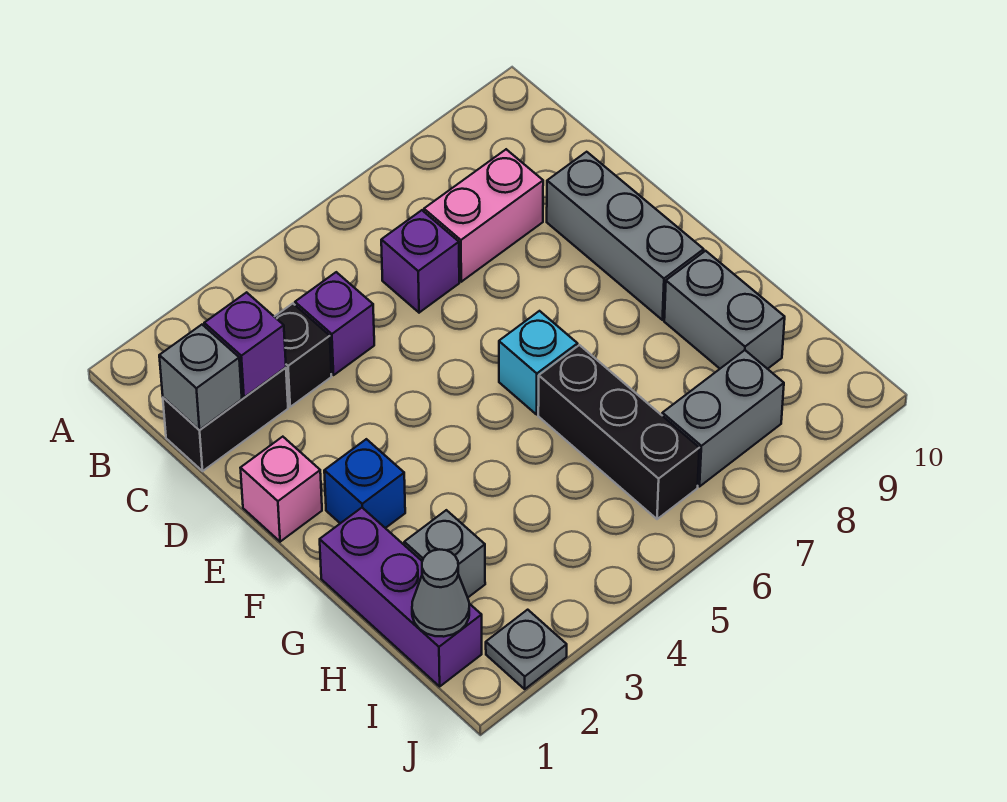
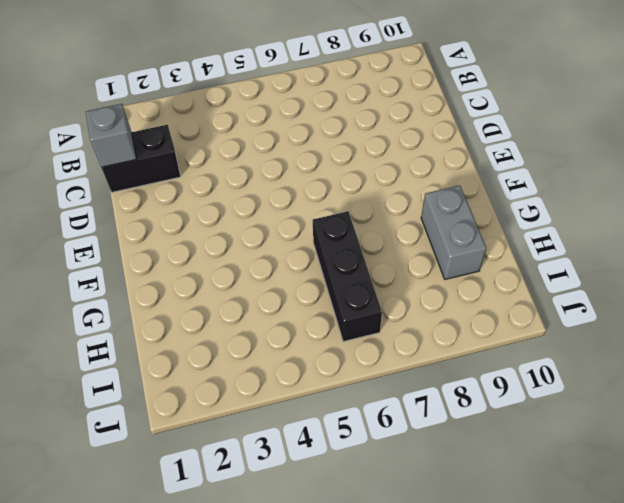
none -> black brick C3 level 1
none -> purple brick C4 level 1
none -> purple brick C6 level 1

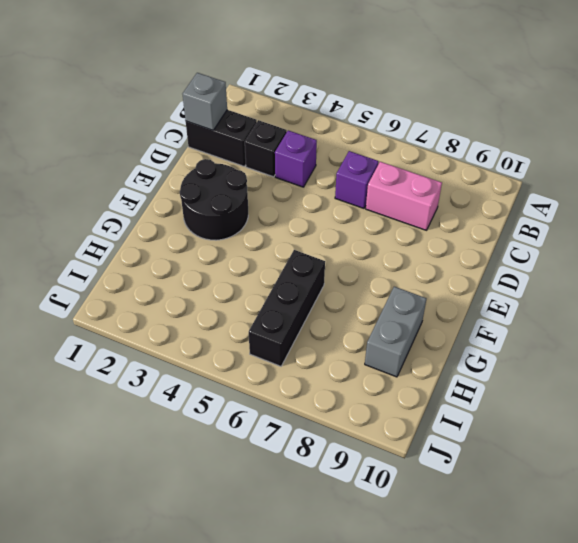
black round brick E2:F3 level 1 -> blue brick F2 level 1
none -> grey brick D9:F9 level 1
none -> pink brick E1 level 1
none -> cyan brick F6 level 1

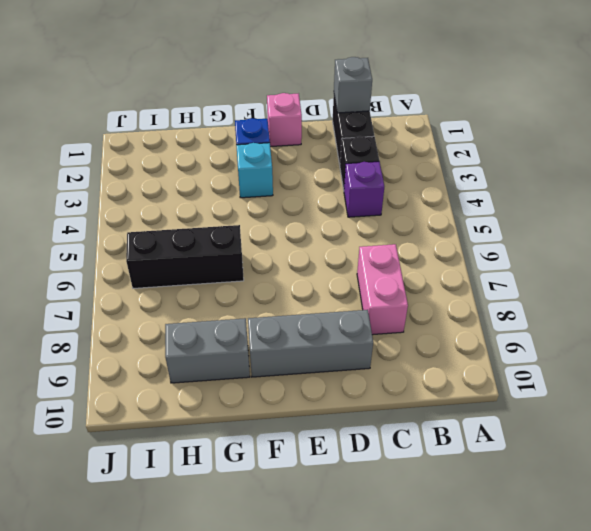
cyan brick F3 level 1 -> cyan brick F6 level 1
none -> purple brick C6 level 1
none -> purple brick G1:I1 level 1
none -> grey brick H2 level 1

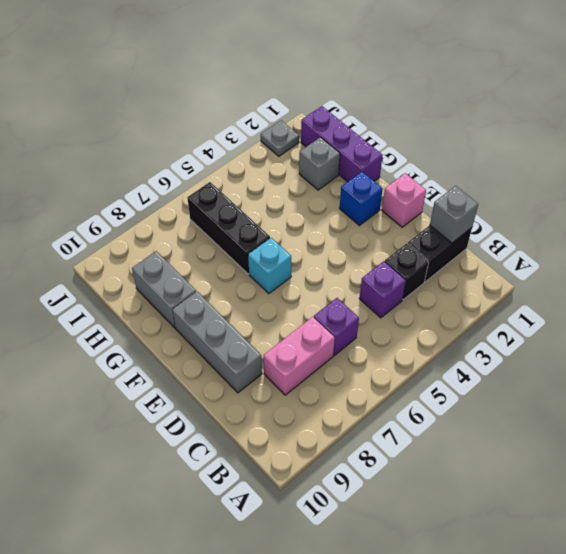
none -> grey brick I7:I8 level 1
none -> purple brick C2 level 2
none -> grey cone I1 level 2

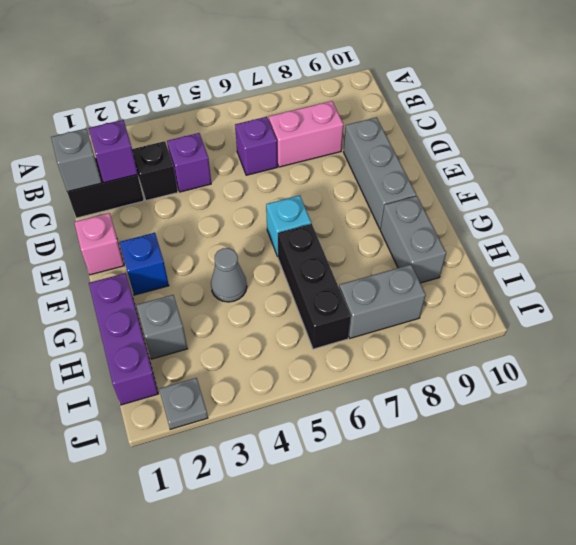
grey cone G4 level 1 -> grey cone I1 level 2

